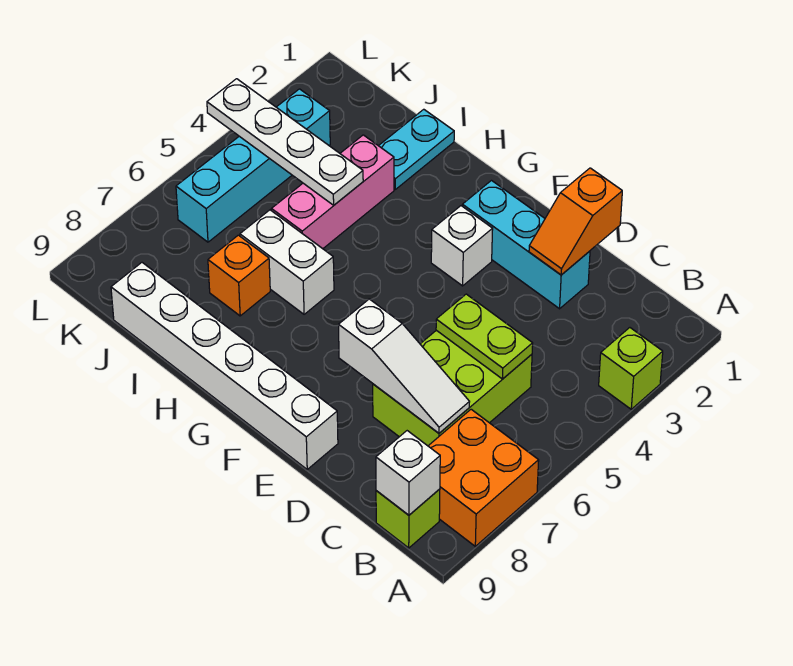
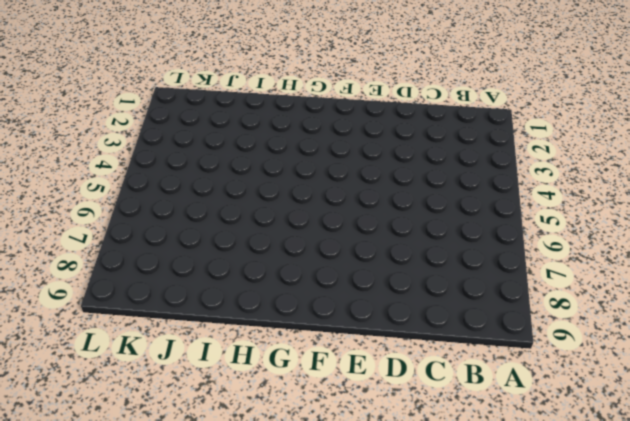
none -> lime brick A3 level 1
none -> orange brick A7:B8 level 1
none -> lime brick B9 level 1

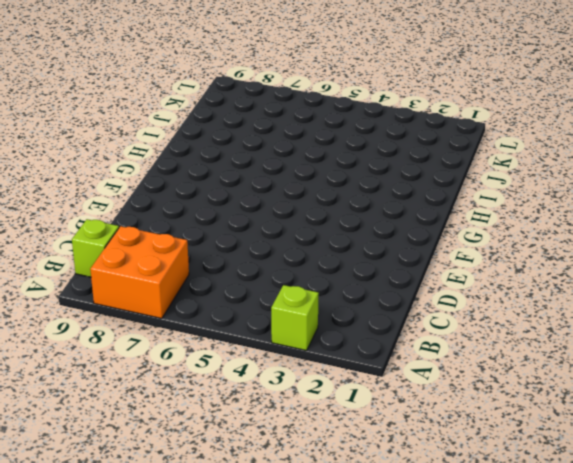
none -> lime brick C5:D7 level 1
none -> cyan brick D2:F2 level 1
none -> white brick E9:J9 level 1

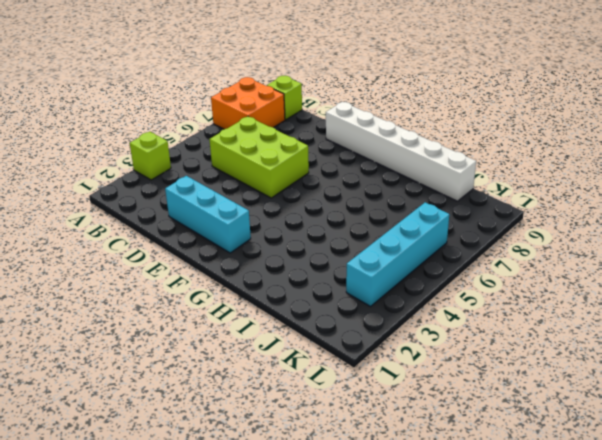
lime brick C5:E6 level 1 -> lime brick C5:D7 level 1
none -> white brick F3 level 1
none -> white brick H6:I6 level 1
none -> cyan plate I1:I2 level 1

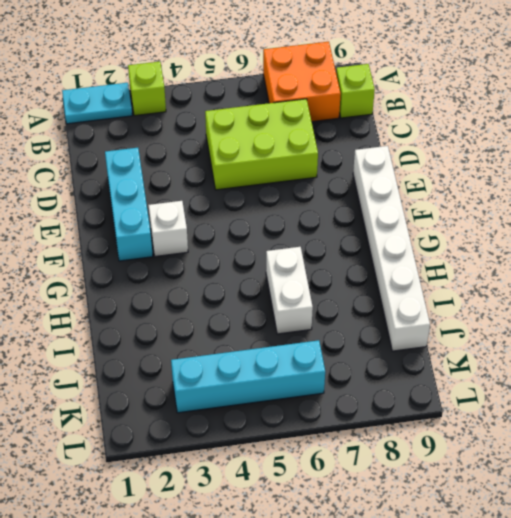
cyan plate A1:A2 level 1 -> cyan plate I1:I2 level 1
none -> pink brick I3:I5 level 1
none -> orange brick I7 level 1
none -> white brick B9 level 2

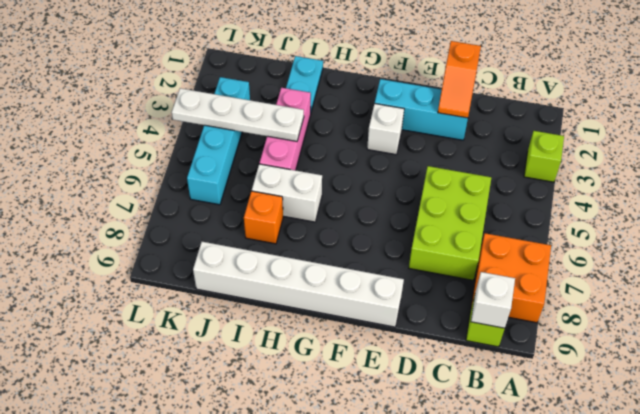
none -> lime plate C5:D5 level 2
none -> white slope C7:E7 level 2 top E

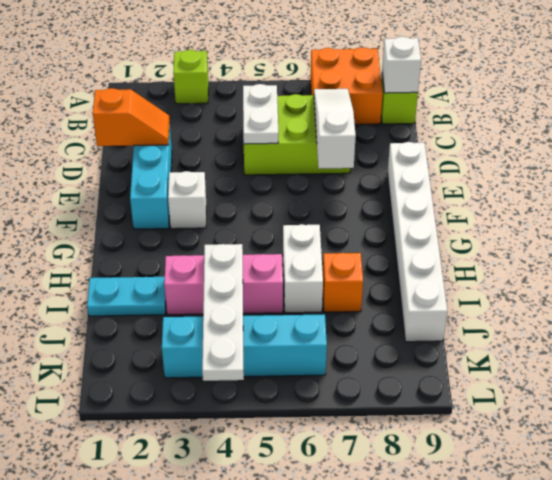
white plate C5:D5 level 2 -> lime plate C5:D5 level 2

